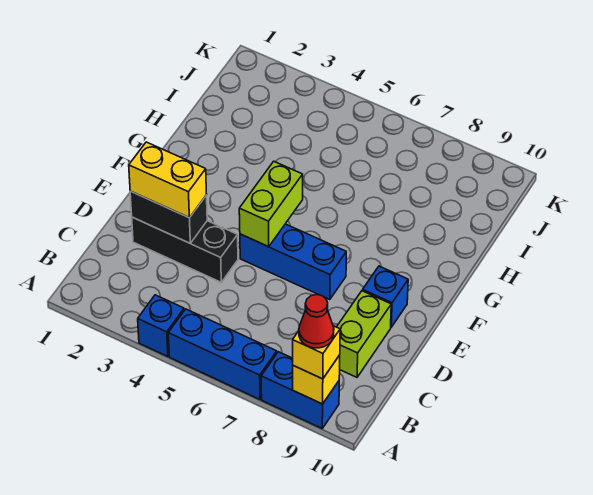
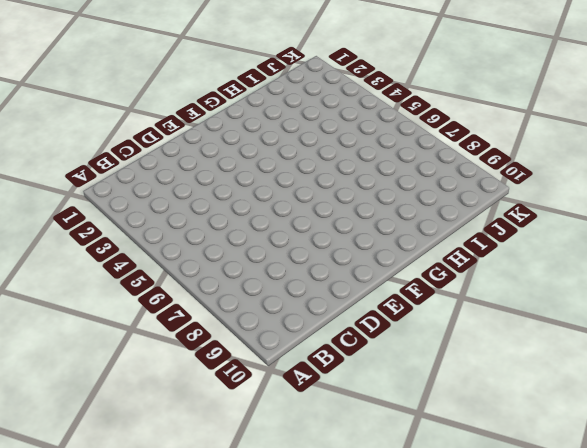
none -> blue brick A4 level 1
none -> blue brick A5:A7 level 1
none -> blue brick A8:A9 level 1

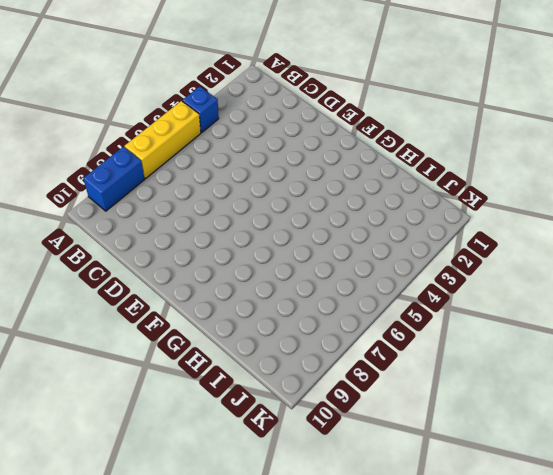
yellow brick A5:A7 level 1 -> blue brick A5:A7 level 1
none -> lime brick C9:D9 level 1
none -> black brick D2:D4 level 1
none -> blue brick E5:E7 level 1

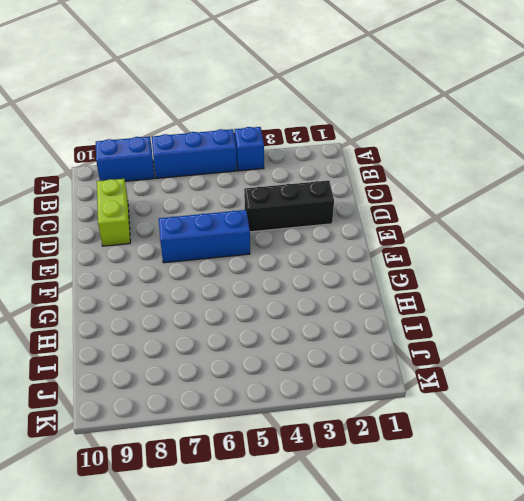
none -> blue brick E9 level 1
none -> yellow brick A9 level 2
none -> black brick D2:D3 level 2

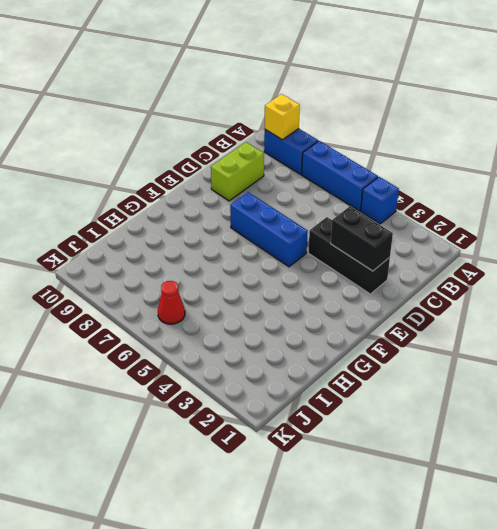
red cone J6 level 1 -> red cone A9 level 4
none -> blue brick E9 level 1
none -> lime brick E5:F5 level 2
none -> yellow brick A9 level 3

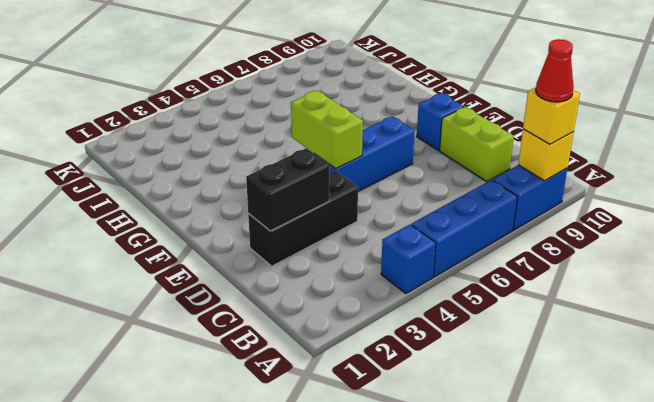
none -> yellow brick D2:D3 level 3

